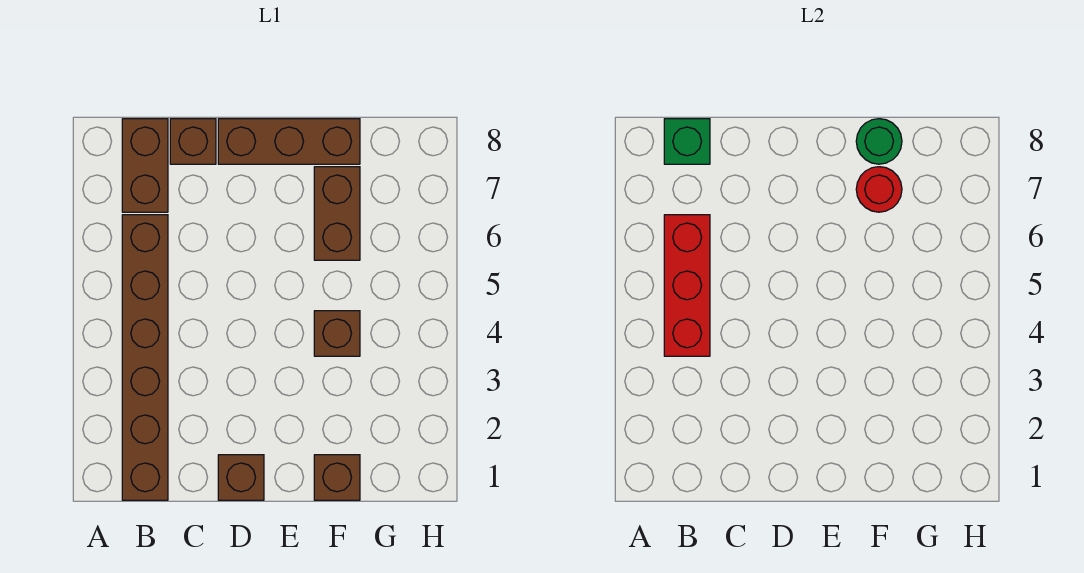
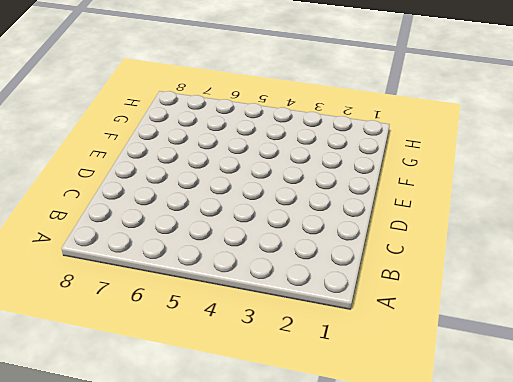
none -> brown brick B1:B6 level 1
none -> brown brick B7:B8 level 1
none -> brown brick C8 level 1

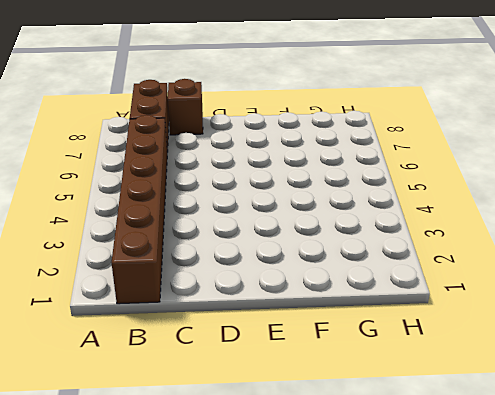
none -> brown brick D1 level 1
none -> brown brick D8:F8 level 1
none -> brown brick F1 level 1

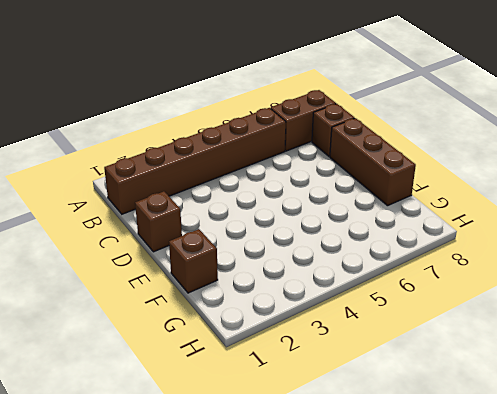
none -> brown brick F4 level 1
none -> brown brick F6:F7 level 1
none -> red brick B4:B6 level 2

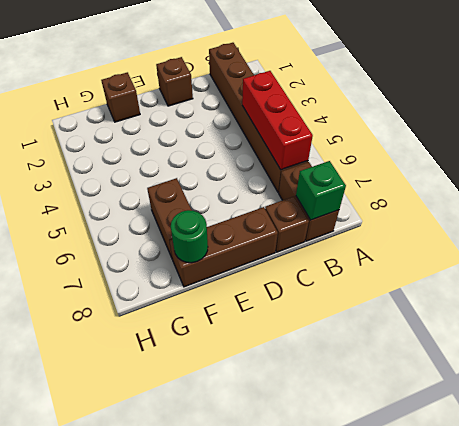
none -> brown brick F4 level 1
none -> red round brick F7 level 2

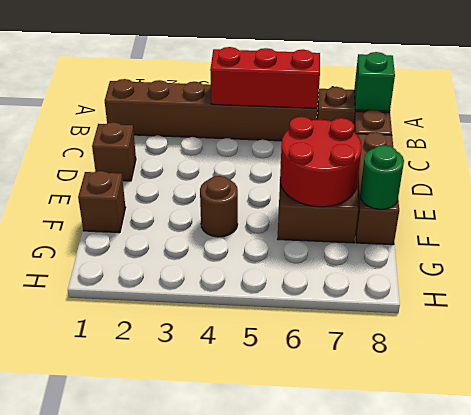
red round brick E6:F7 level 2 -> red round brick F7 level 2
brown round brick F4 level 1 -> brown brick F4 level 1

